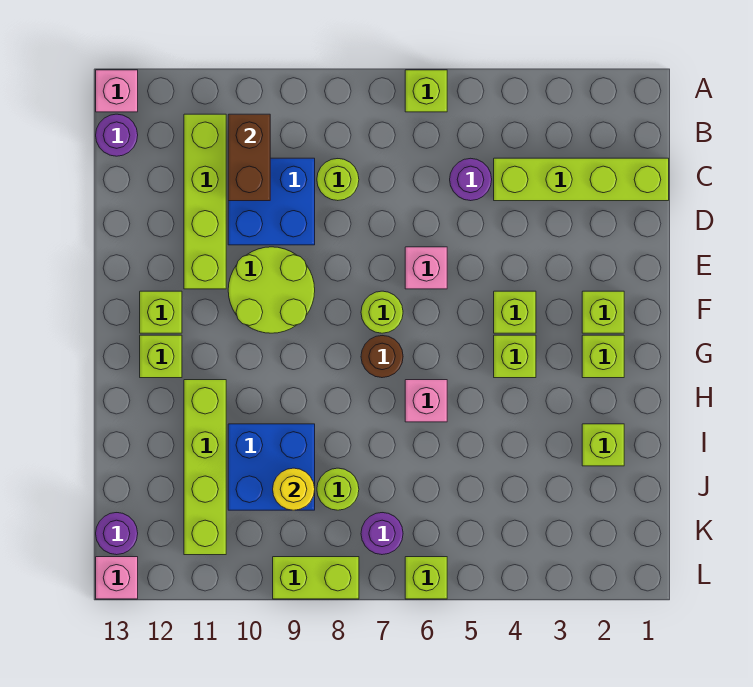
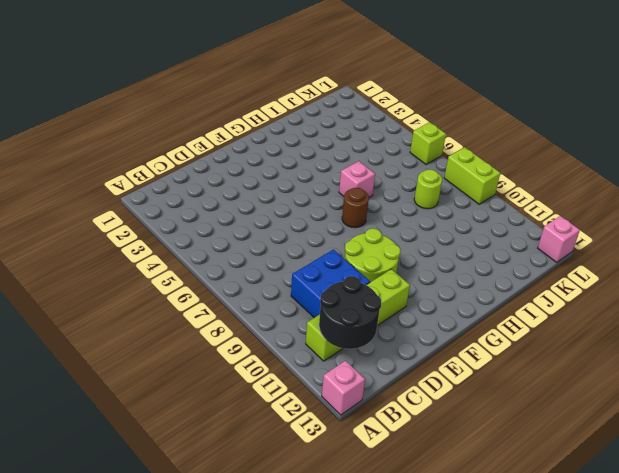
black round brick B11:C12 level 2 -> none
none -> lime brick A6 level 1
none -> purple round brick B13 level 1
none -> lime brick C1:C4 level 1
none -> purple round brick C5 level 1

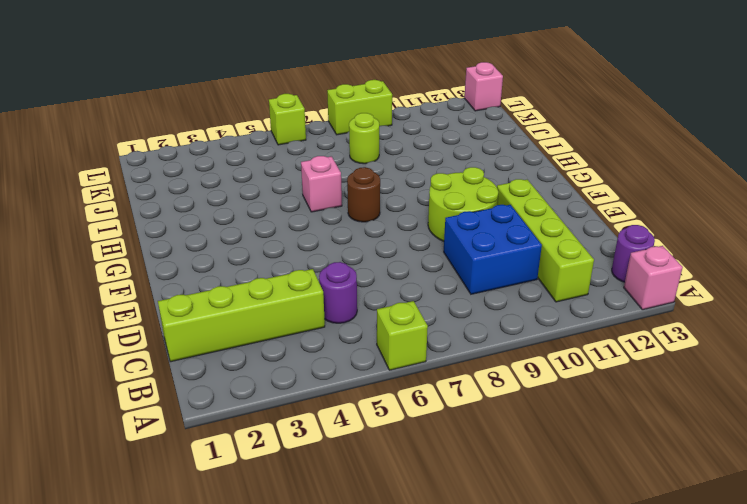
none -> lime round brick C8 level 1
none -> pink brick E6 level 1
none -> lime brick F2 level 1
none -> lime brick F4 level 1

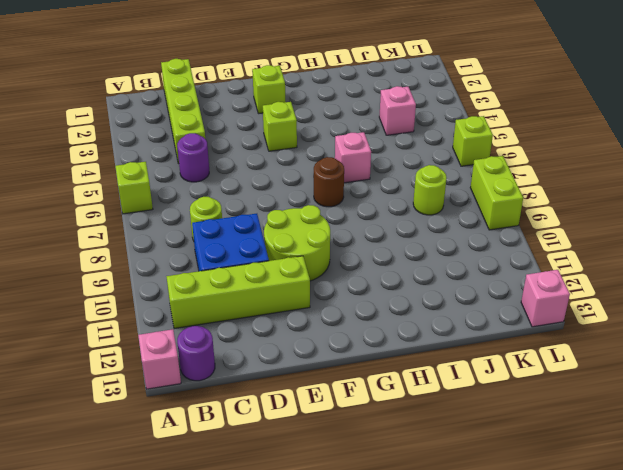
pink brick J4 level 1 -> pink brick E6 level 1
none -> lime round brick F7 level 1
none -> lime brick F12 level 1
none -> lime brick G2 level 1
none -> lime brick G4 level 1

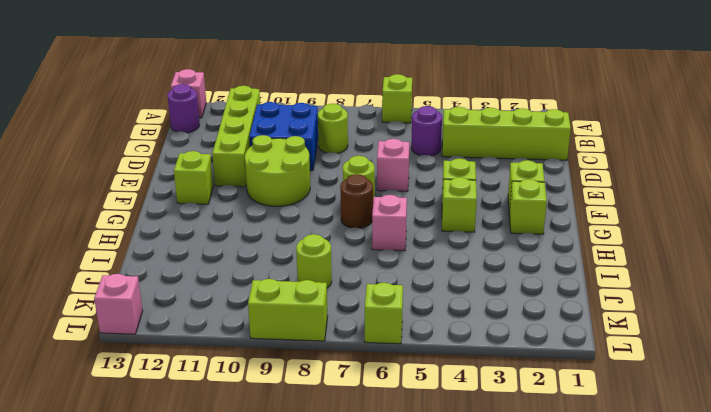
none -> lime brick G12 level 1
none -> lime brick H11:K11 level 1
none -> lime brick I2 level 1
none -> blue brick I9:J10 level 1

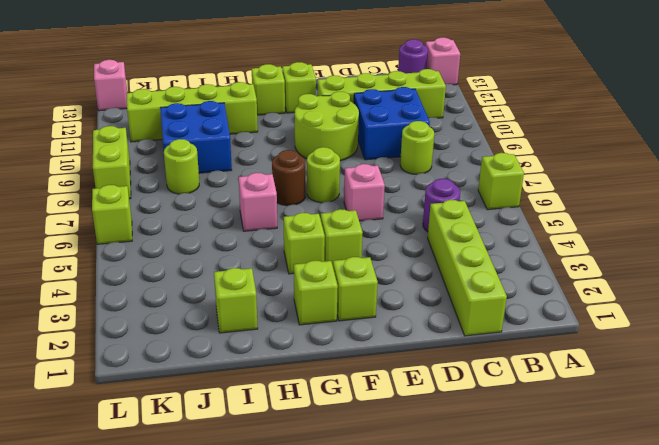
none -> purple round brick K7 level 1
none -> purple round brick K13 level 1
none -> brown brick B10:C10 level 2
none -> yellow round brick J9 level 2

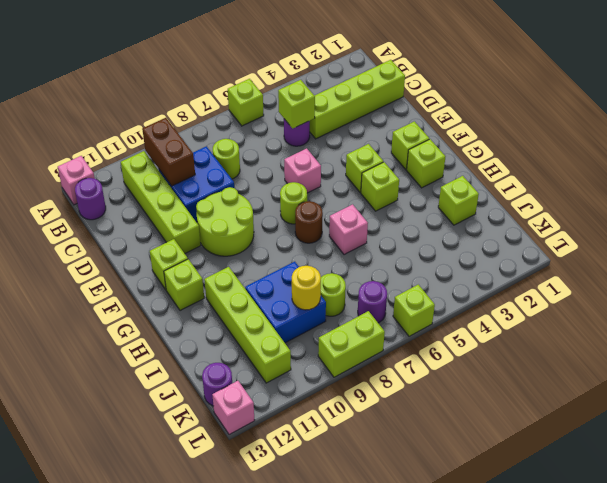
lime brick C5 level 2 -> none

